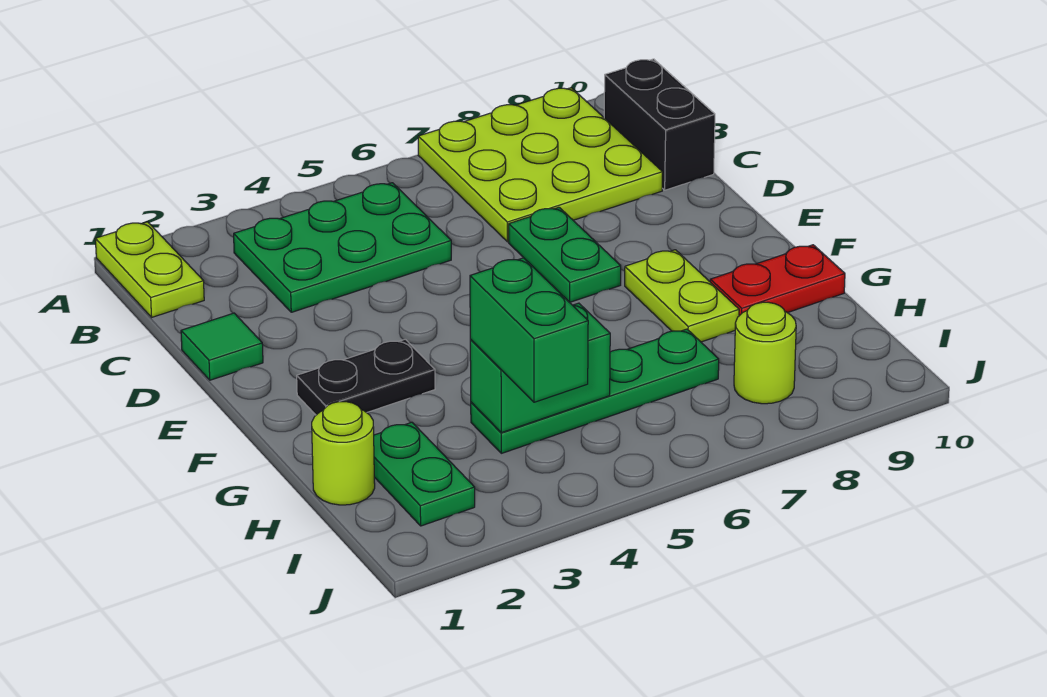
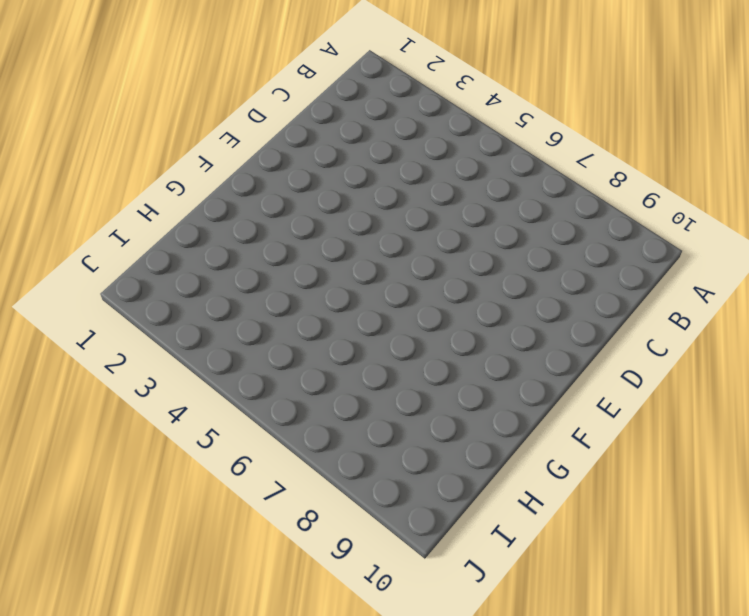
none -> lime plate A1:B1 level 1
none -> lime plate A7:C9 level 1
none -> green plate B3:C5 level 1

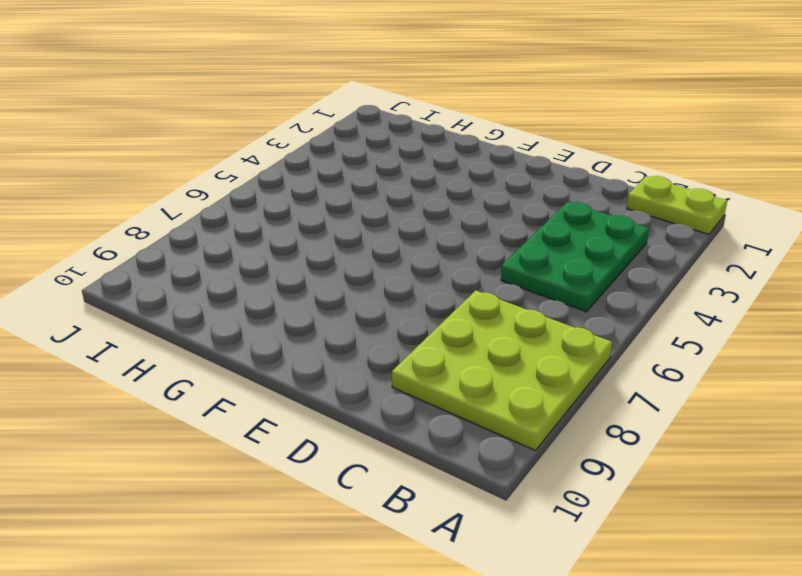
none -> black brick B10:C10 level 1
none -> green tile D1 level 1
none -> green plate D7:E7 level 1

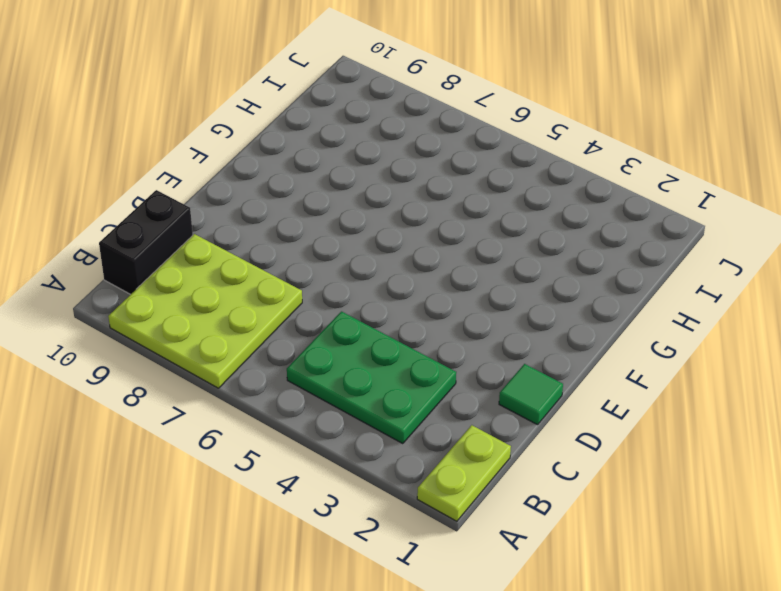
none -> green plate D7:E7 level 1
none -> black plate F2:F3 level 1
none -> lime plate F8:G8 level 1

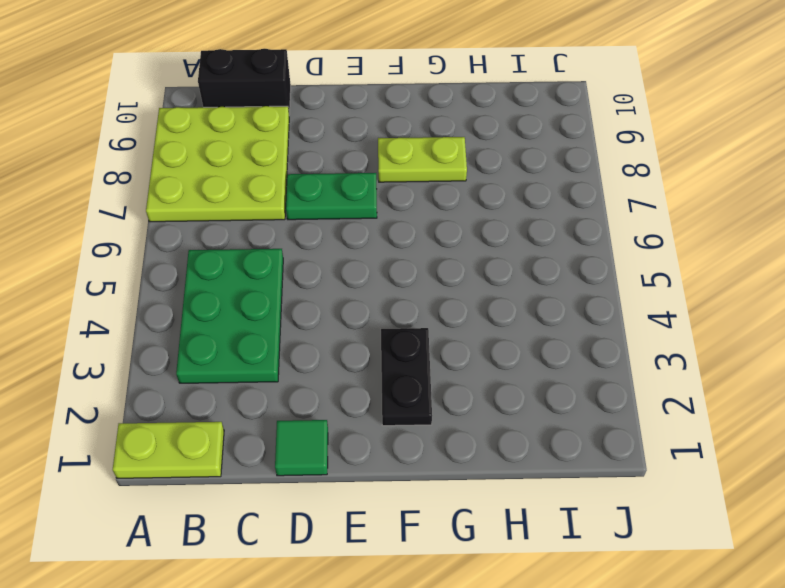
none -> red plate G9:G10 level 1
none -> lime round brick H1 level 1
none -> green plate H2:I2 level 1

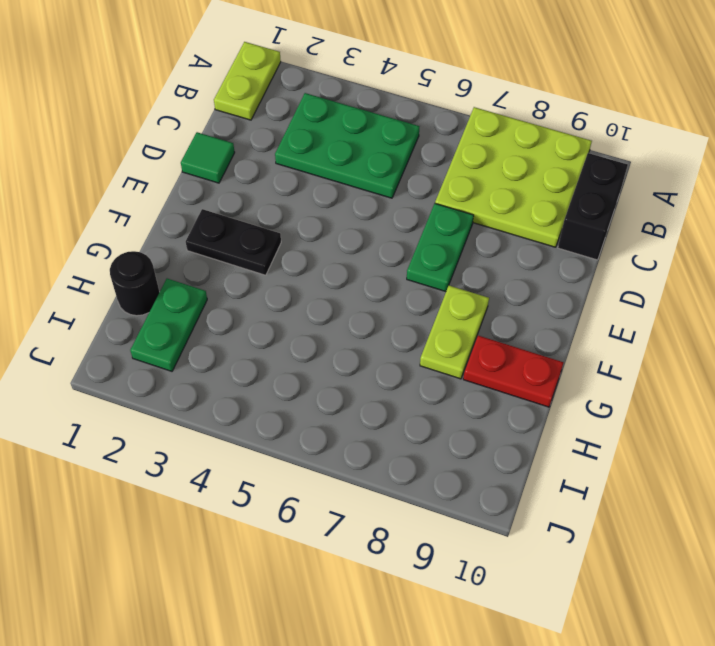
black round brick H1 level 1 -> lime round brick H1 level 1
none -> green plate H4:H7 level 1
none -> lime round brick I8 level 1
none -> green brick H4:H5 level 2

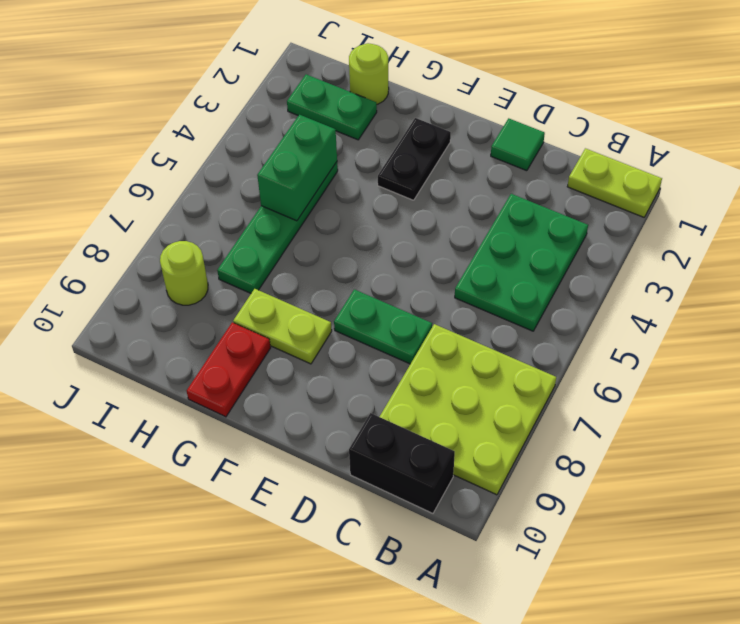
none -> green brick H4:I4 level 3

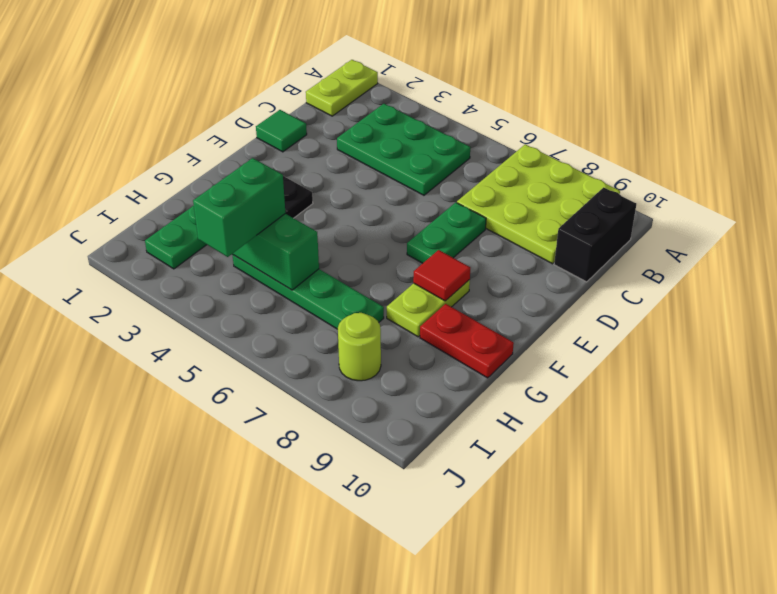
red tile F8 level 2 -> none
none -> lime round brick H1 level 1

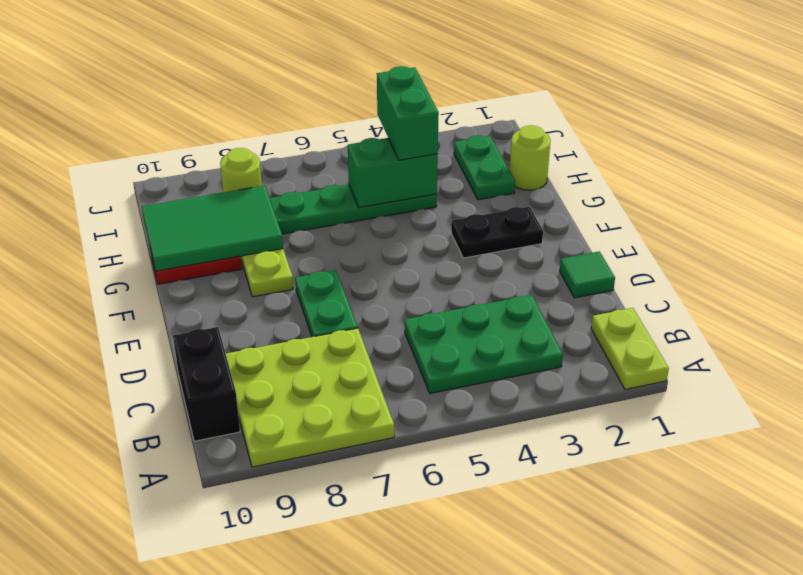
green tile G8:H10 level 2 -> none

